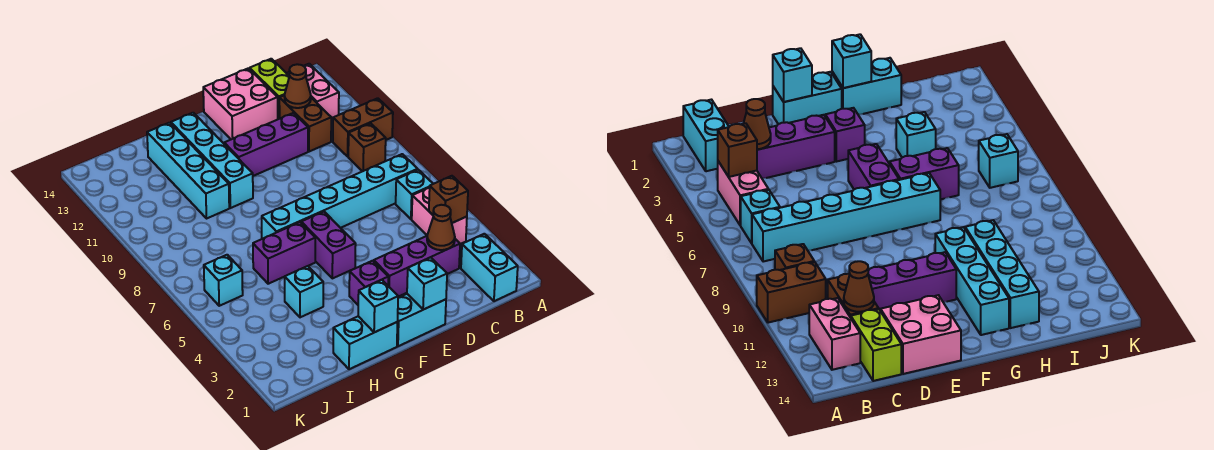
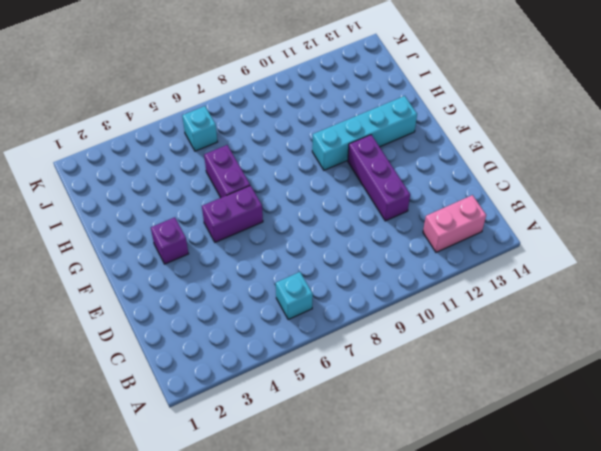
none -> brown brick A10:B10 level 1
none -> cyan brick B1:B2 level 1
none -> pink brick B4:B5 level 1

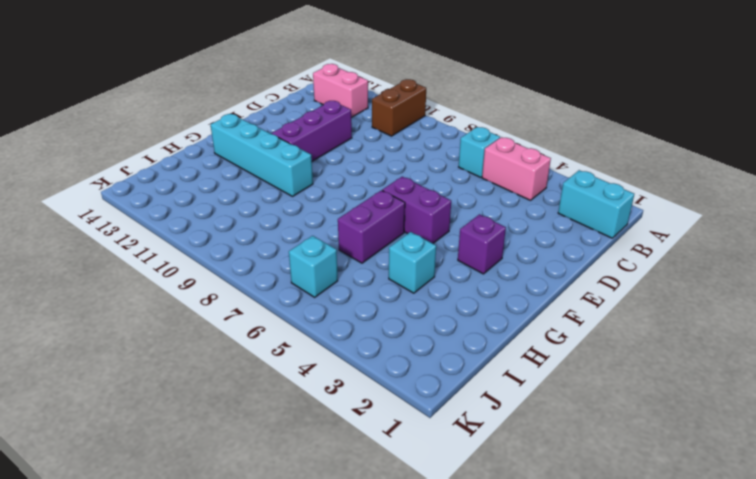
none -> cyan brick B7:G7 level 1
none -> brown brick B9 level 1
none -> purple brick C3:E3 level 1

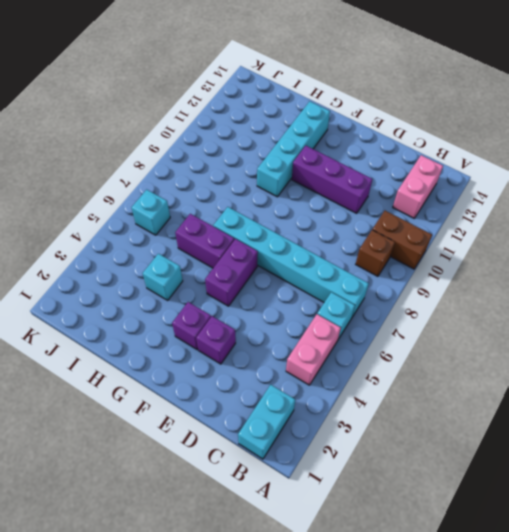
purple brick E3 level 1 -> purple brick C3:E3 level 1
none -> brown brick C11:C12 level 1
none -> lime brick C13:C14 level 1
none -> pink brick D13:E14 level 1

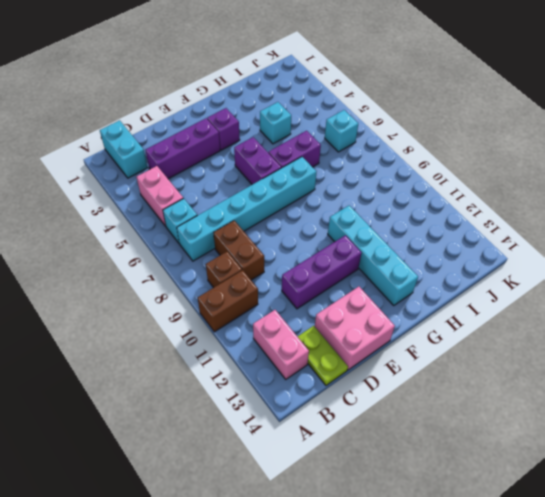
brown brick C8:C9 level 1 -> brown brick C11:C12 level 1
lime plate C13:C14 level 1 -> lime brick C13:C14 level 1
none -> cyan brick E1:F1 level 1
none -> cyan brick G1:H1 level 1
none -> cyan brick H10:H13 level 1

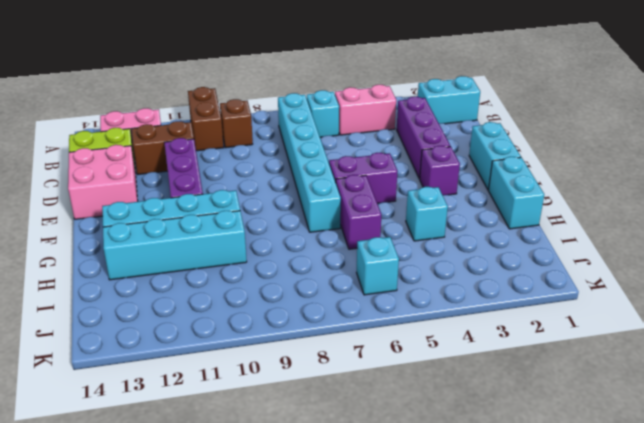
none -> brown brick B4 level 2
none -> brown cone C3 level 2
none -> brown cone C12 level 2

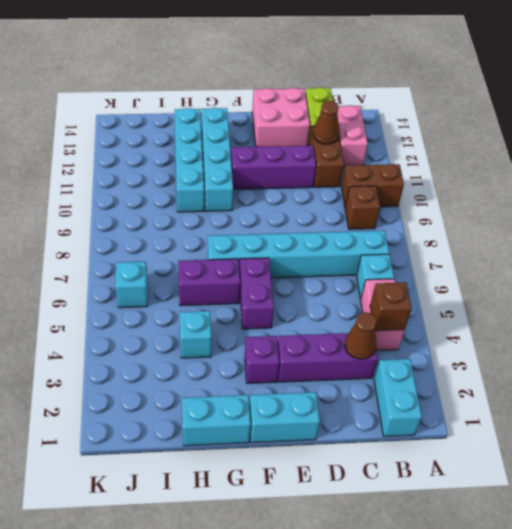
none -> cyan brick E1 level 2
none -> cyan brick G1 level 2

